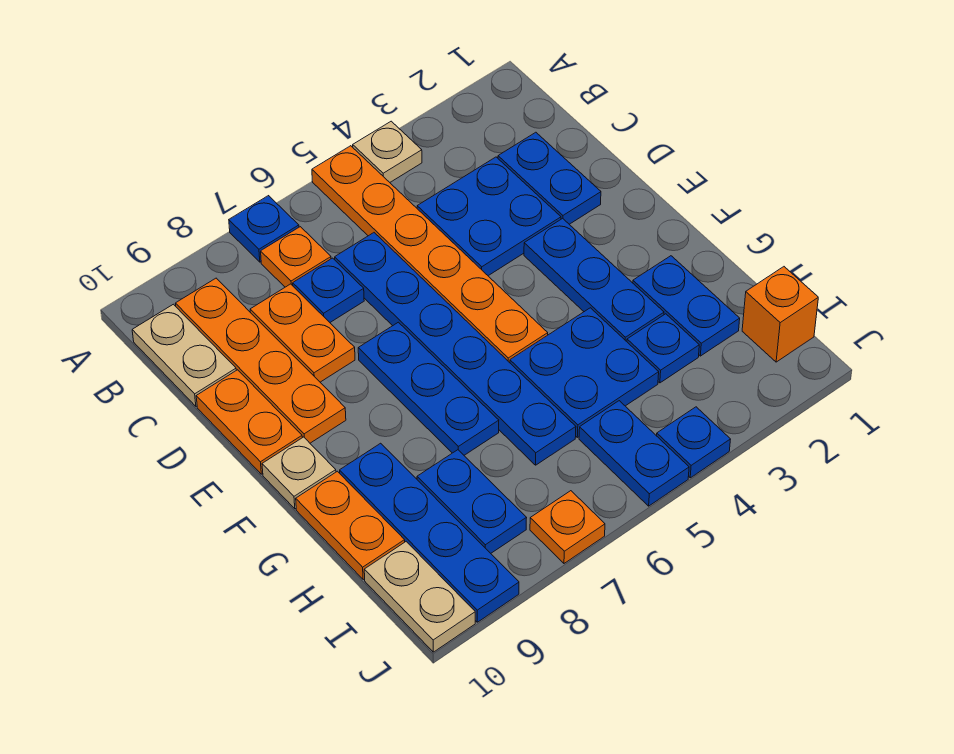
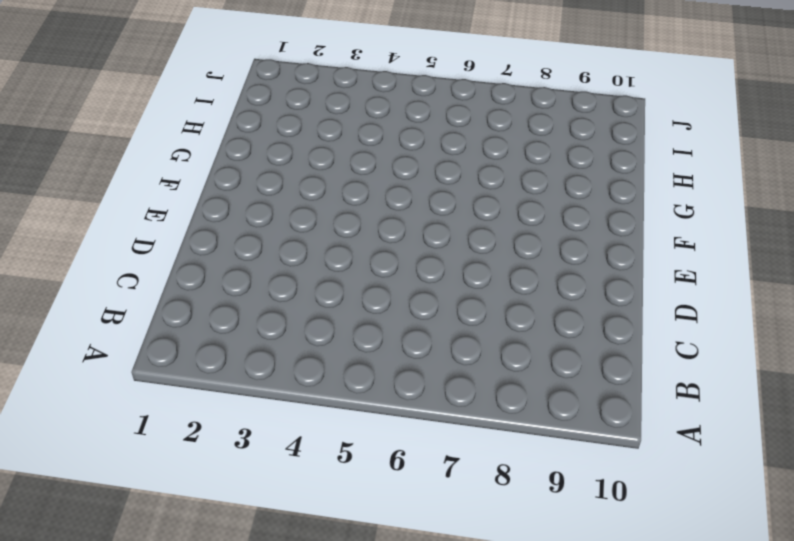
none -> tan plate A4 level 1
none -> orange plate A5:F5 level 1
none -> blue plate A7 level 1

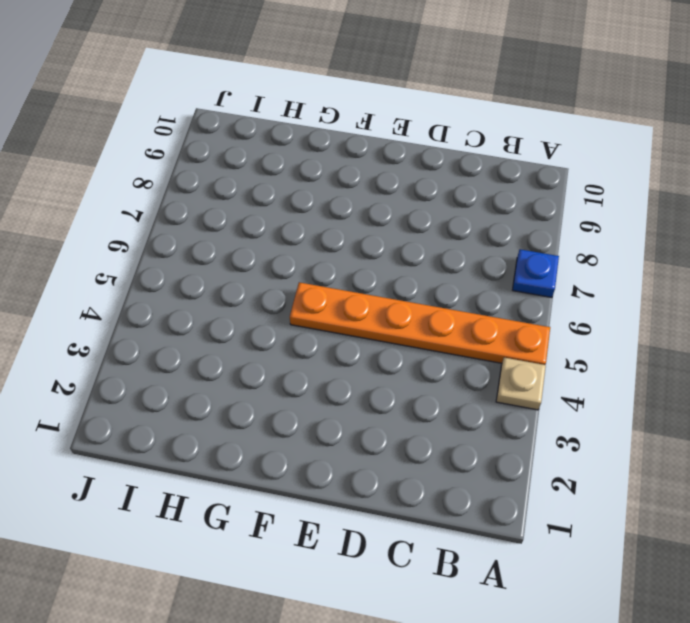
none -> orange plate B7 level 1
none -> orange plate B9:E9 level 1
none -> tan plate B10:C10 level 1

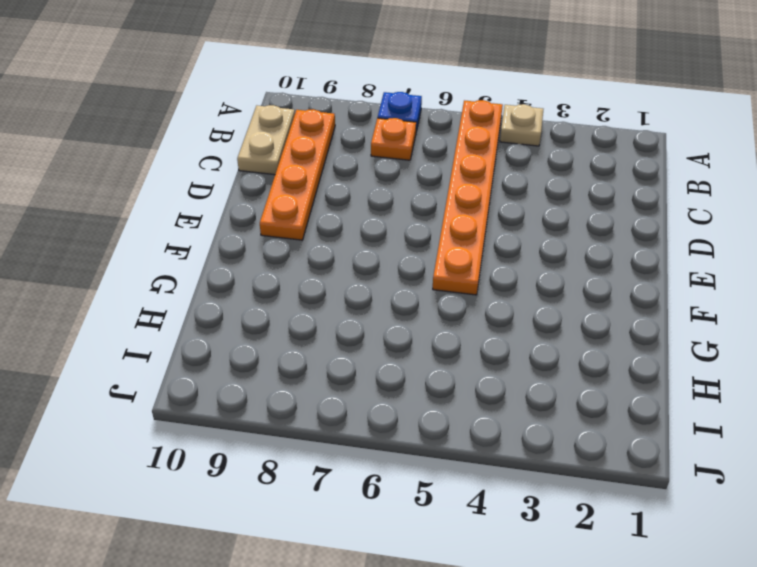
none -> blue plate C2:D2 level 1
none -> blue plate C3:D4 level 1
none -> blue plate C6:H6 level 1

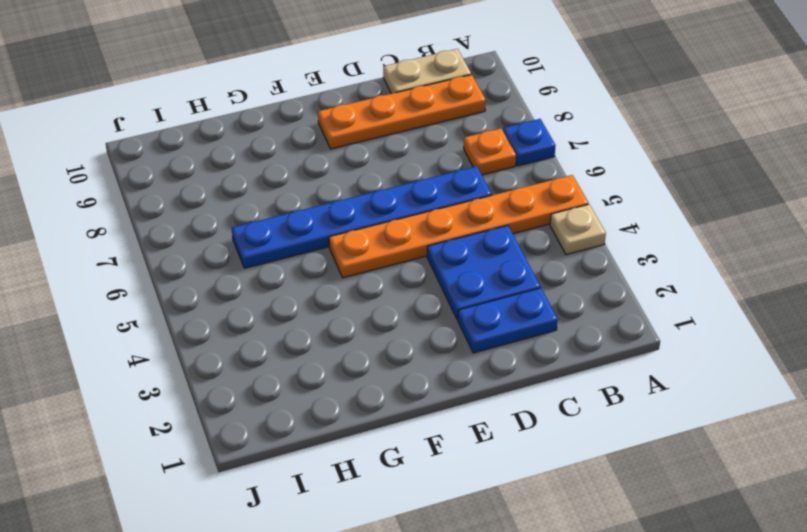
none -> blue plate C7 level 1
none -> orange plate C8:D8 level 1
none -> orange plate D10:E10 level 1

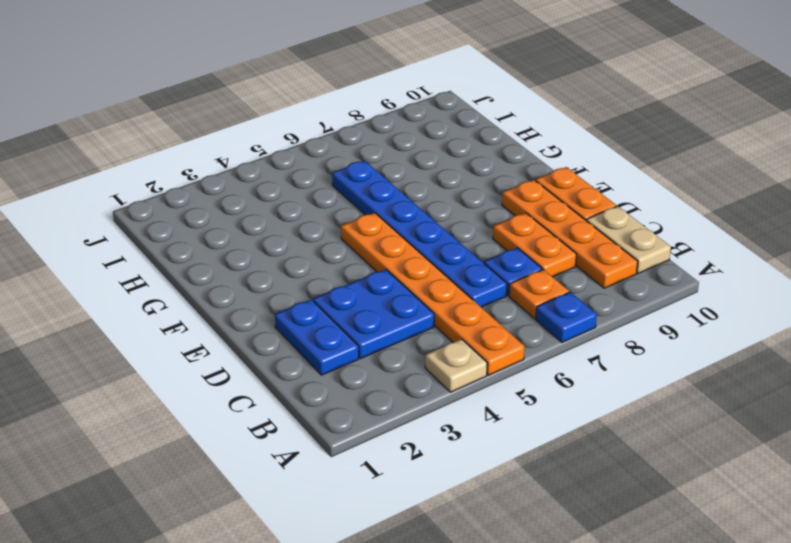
none -> blue plate E3:G3 level 1
none -> blue plate E7:G7 level 1
none -> tan plate F10 level 1

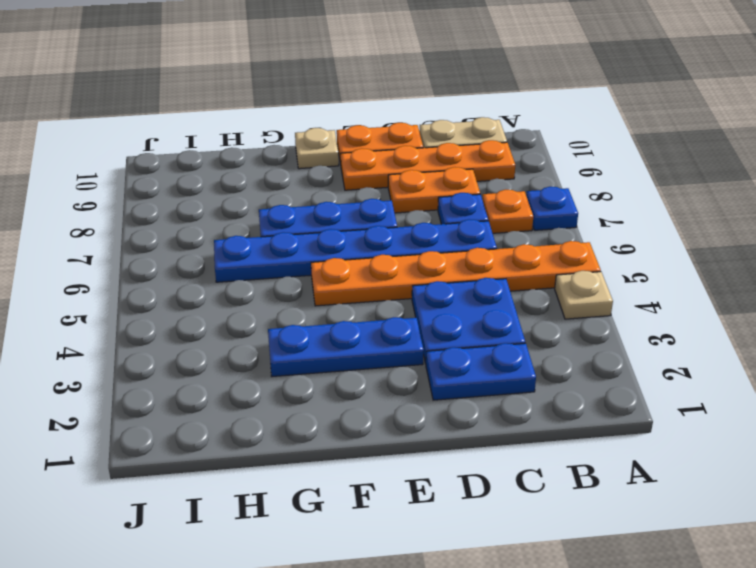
none -> blue plate G2:H2 level 1
none -> blue plate G4:H5 level 1
none -> blue plate G9:J9 level 1

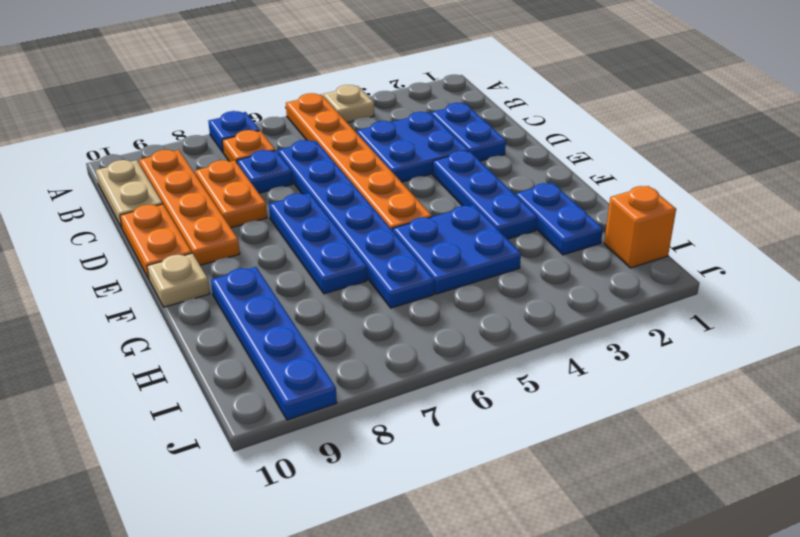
none -> orange plate G10:H10 level 1
none -> blue plate H3 level 1
none -> blue plate H8:I8 level 1

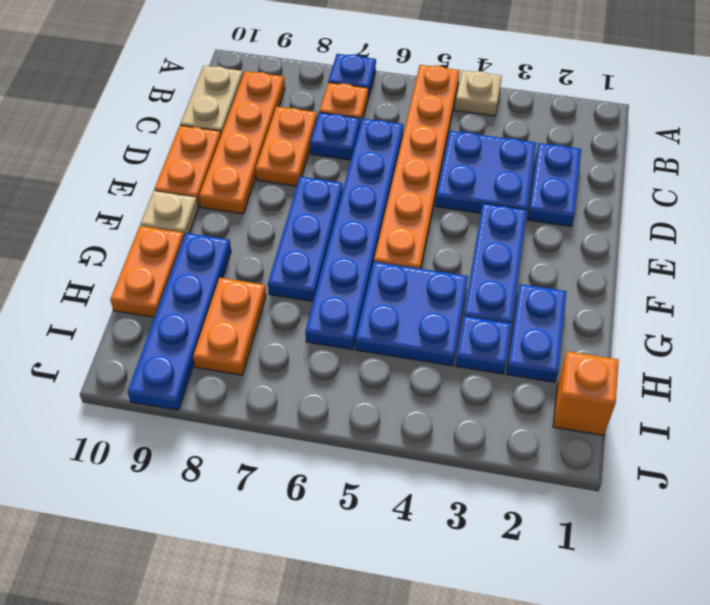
orange plate H8:I8 level 1 -> blue plate H8:I8 level 1
none -> blue plate I5:J5 level 1
none -> tan plate I10:J10 level 1
none -> blue plate J4 level 1

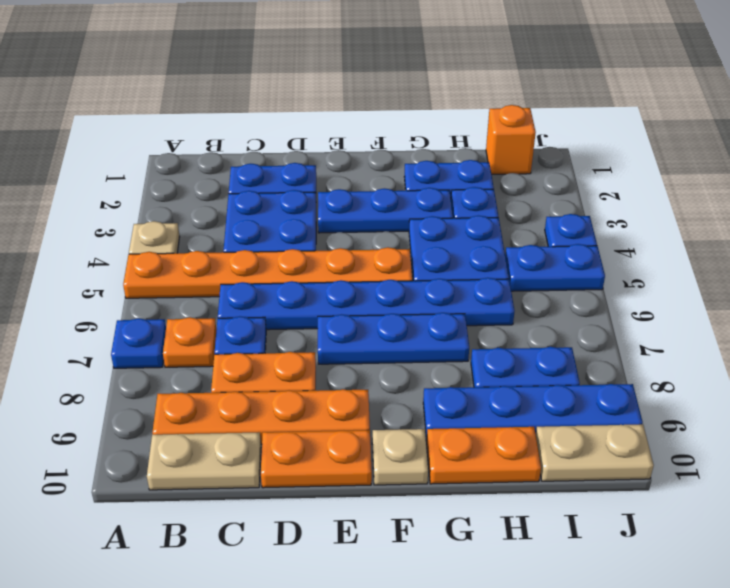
none -> orange plate J7 level 1

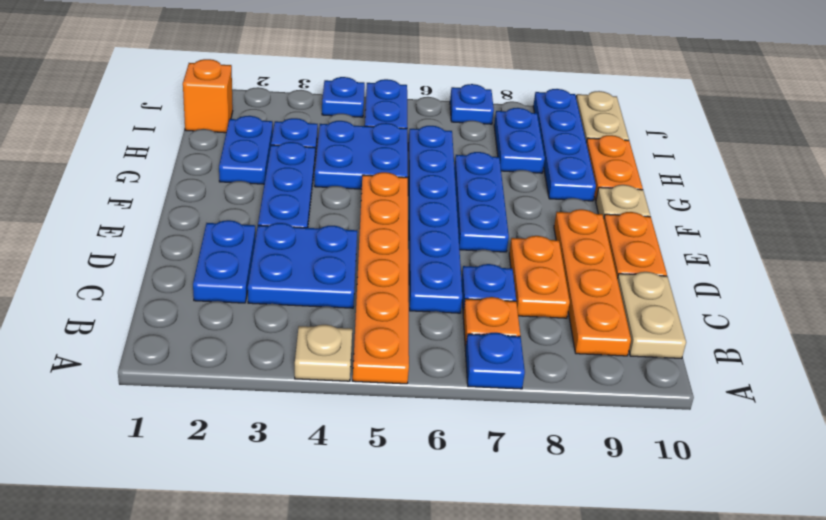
blue plate J7 level 1 -> orange plate J7 level 1

